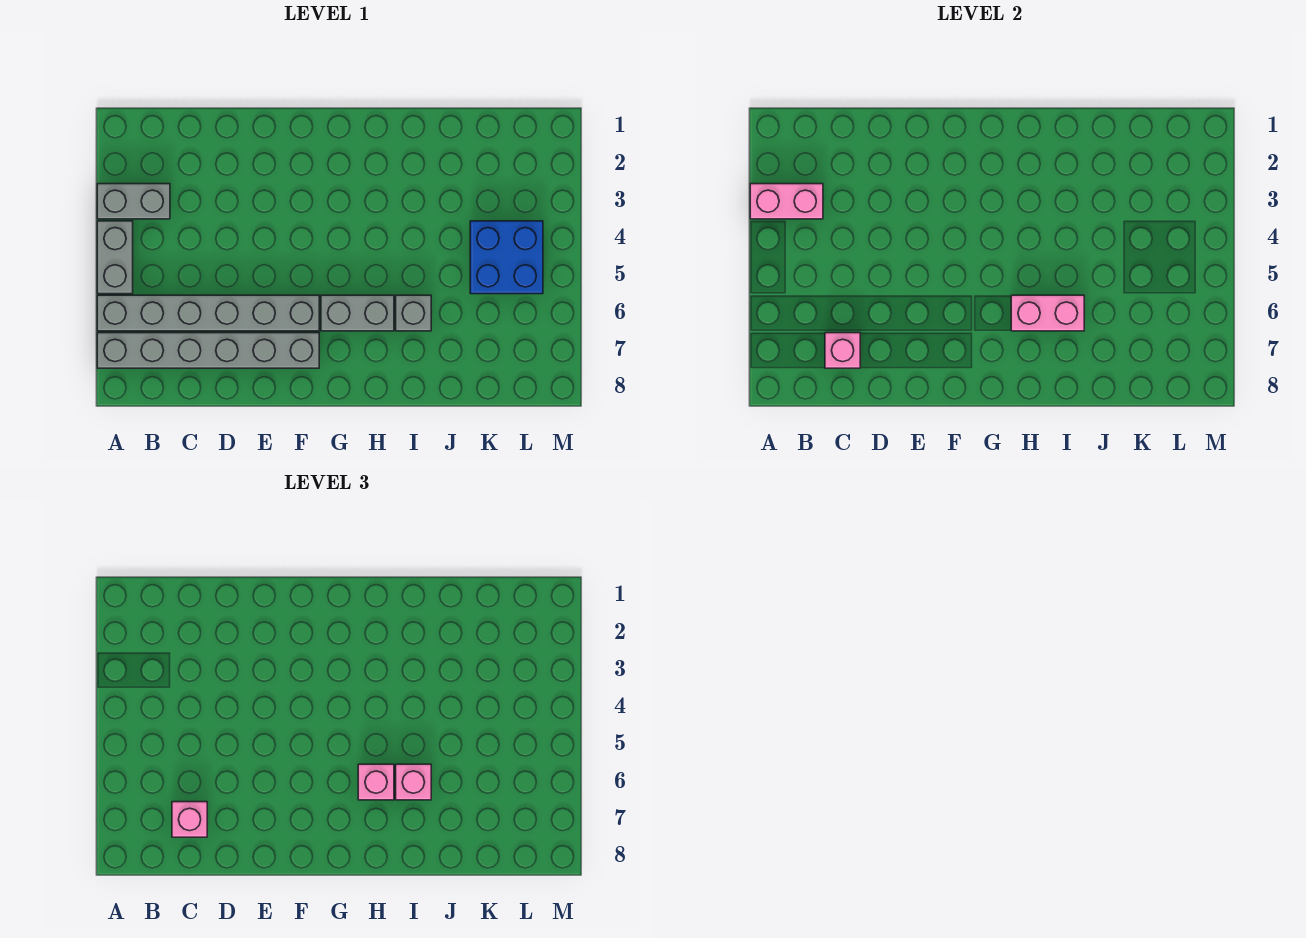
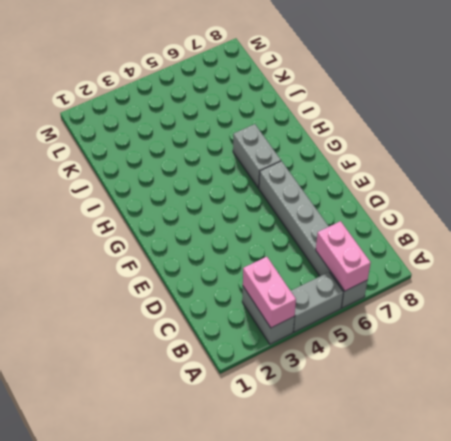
pink brick A6:B6 level 2 -> pink brick H6:I6 level 2
none -> grey brick A7:F7 level 1
none -> grey brick I6 level 1
none -> blue brick K4:L5 level 1

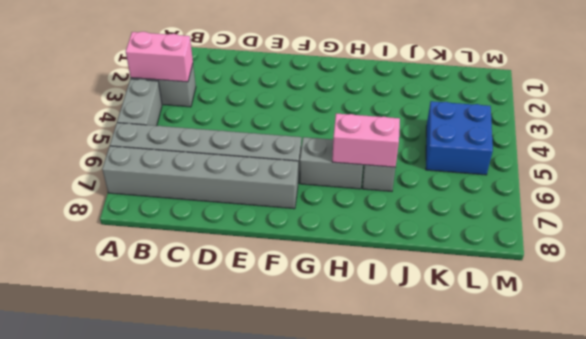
none -> pink brick C7 level 2
none -> pink brick C7 level 3
none -> pink brick H6 level 3

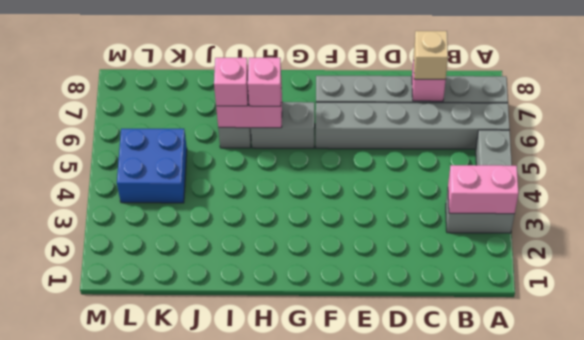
tan brick C7 level 3 -> pink brick C7 level 3

